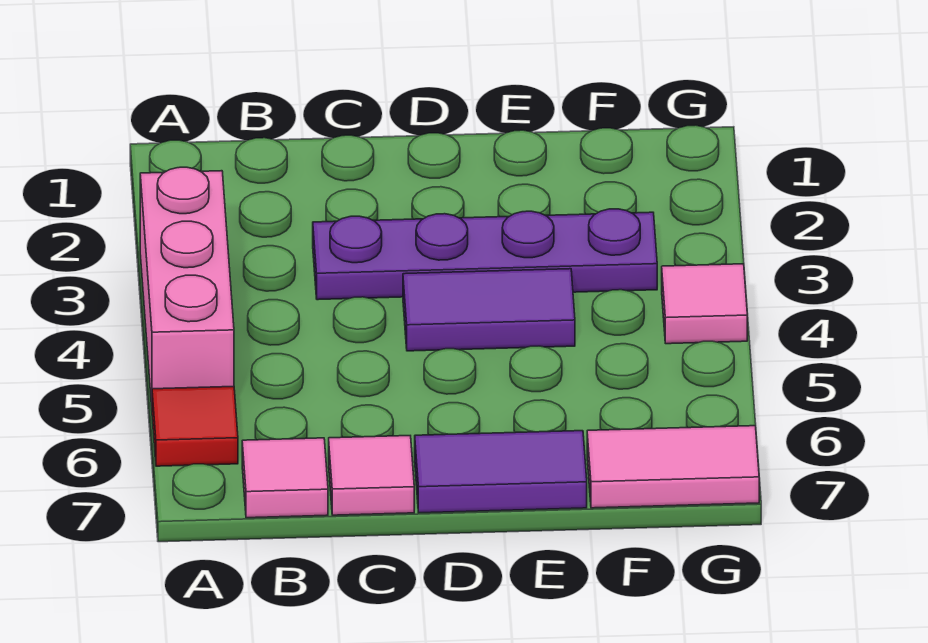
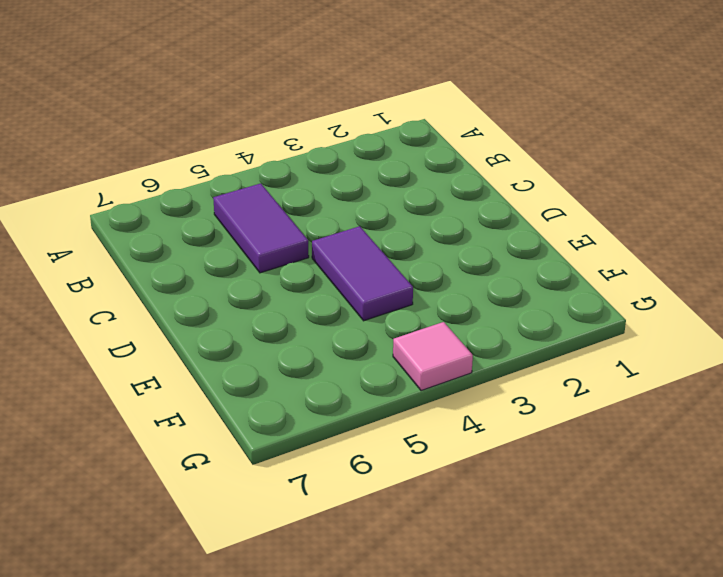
purple tile B5:C5 level 1 -> purple tile D7:E7 level 1
none -> pink brick A3:A5 level 1
none -> red tile A6 level 1

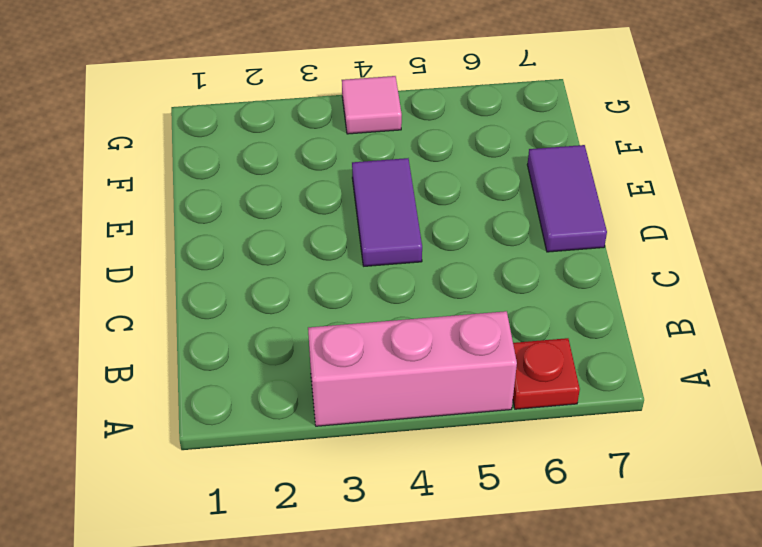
red plate A6 level 1 -> red tile A6 level 1
none -> pink tile B7 level 1
none -> purple plate C3:F3 level 1

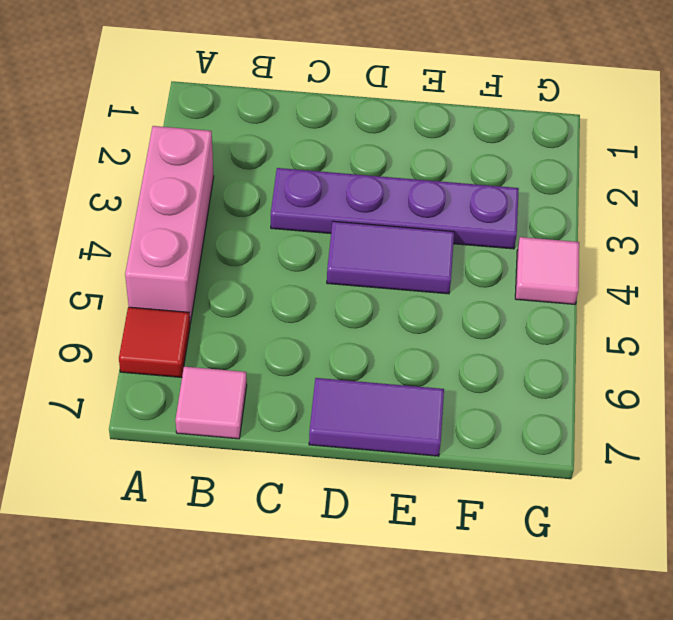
none -> pink tile C7 level 1
none -> pink tile F7:G7 level 1

